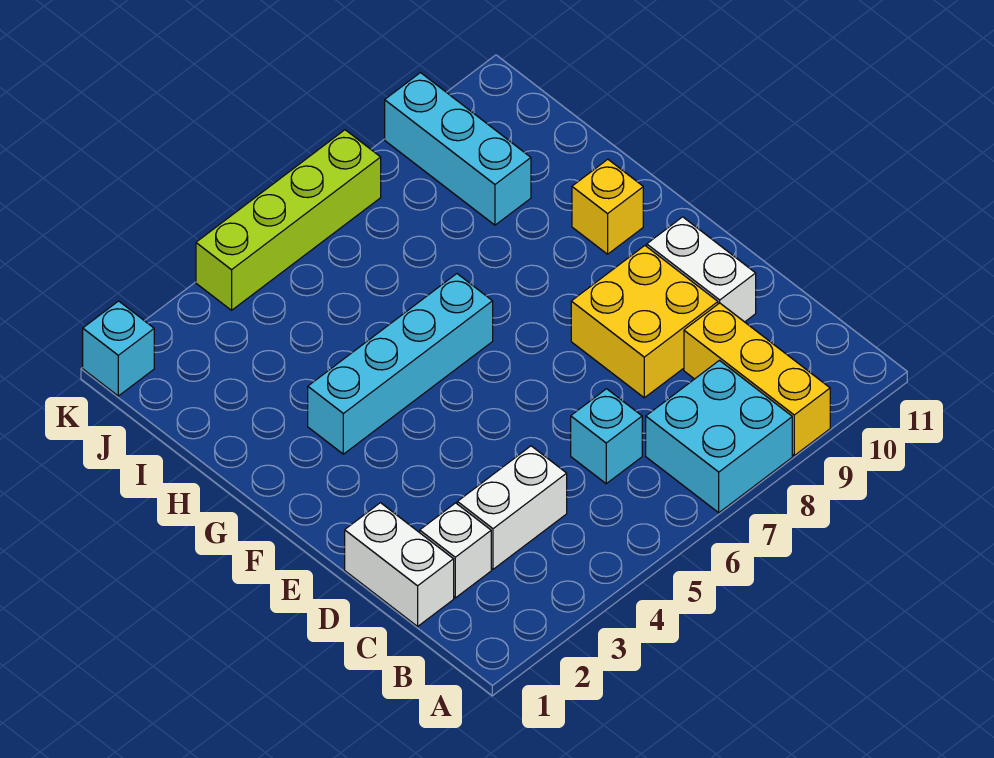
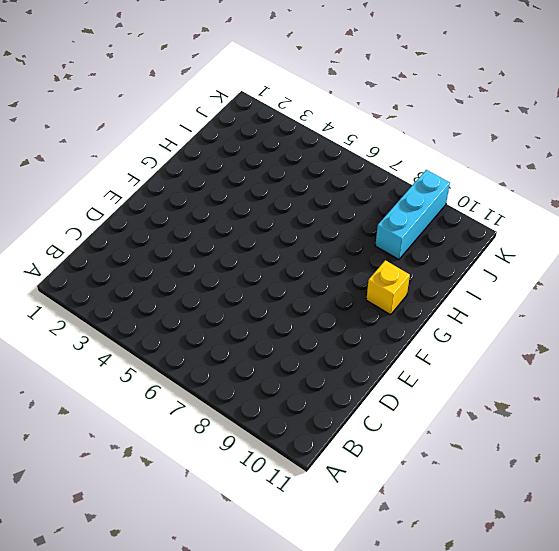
none -> cyan brick A7:B8 level 1
none -> yellow brick A9:C9 level 1
none -> white brick C1:D1 level 1

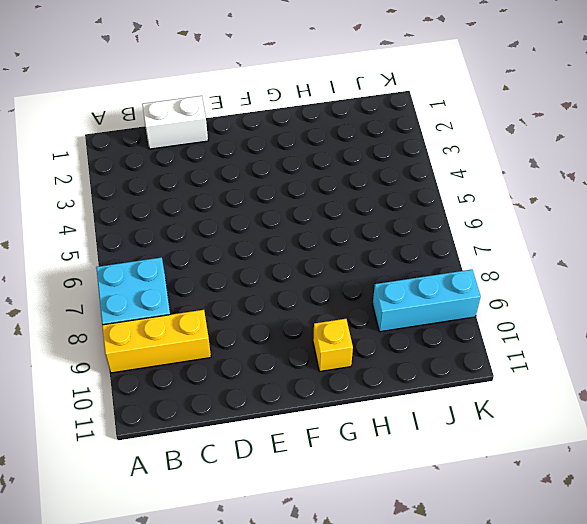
none -> white brick C2 level 1
none -> white brick C3:C4 level 1
none -> cyan brick C6 level 1

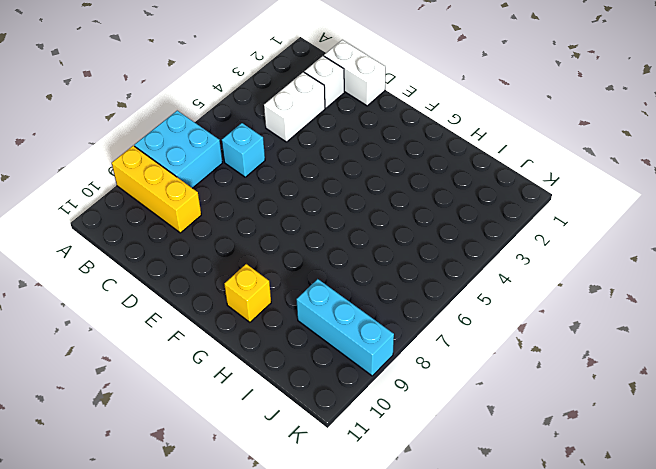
none -> yellow brick D8:E9 level 1
none -> white brick D10:E10 level 1
none -> cyan brick G3:G6 level 1

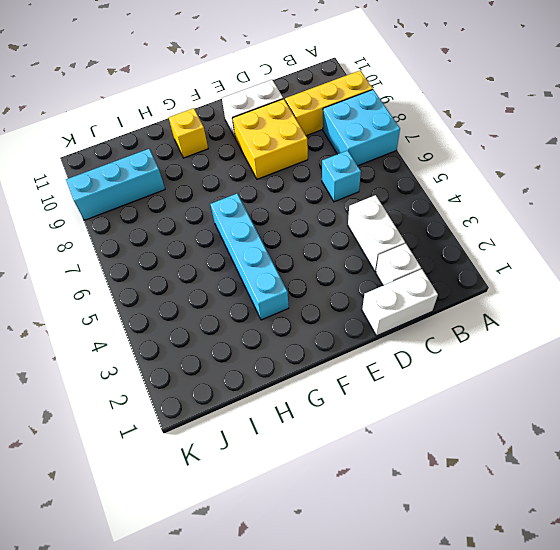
none -> cyan brick K1 level 1
none -> lime brick K4:K7 level 1

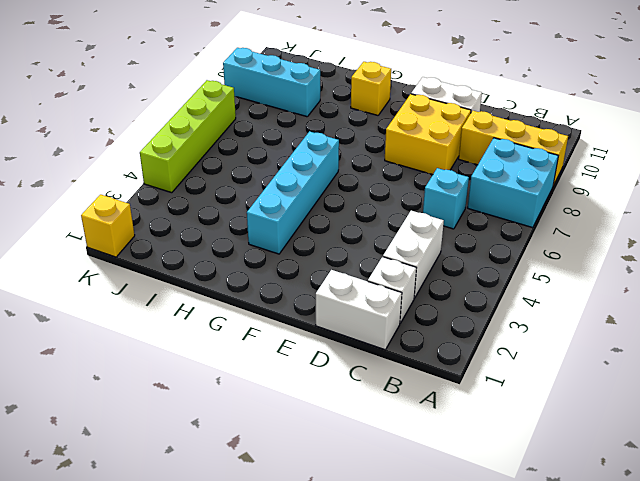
yellow brick K1 level 1 -> cyan brick K1 level 1

